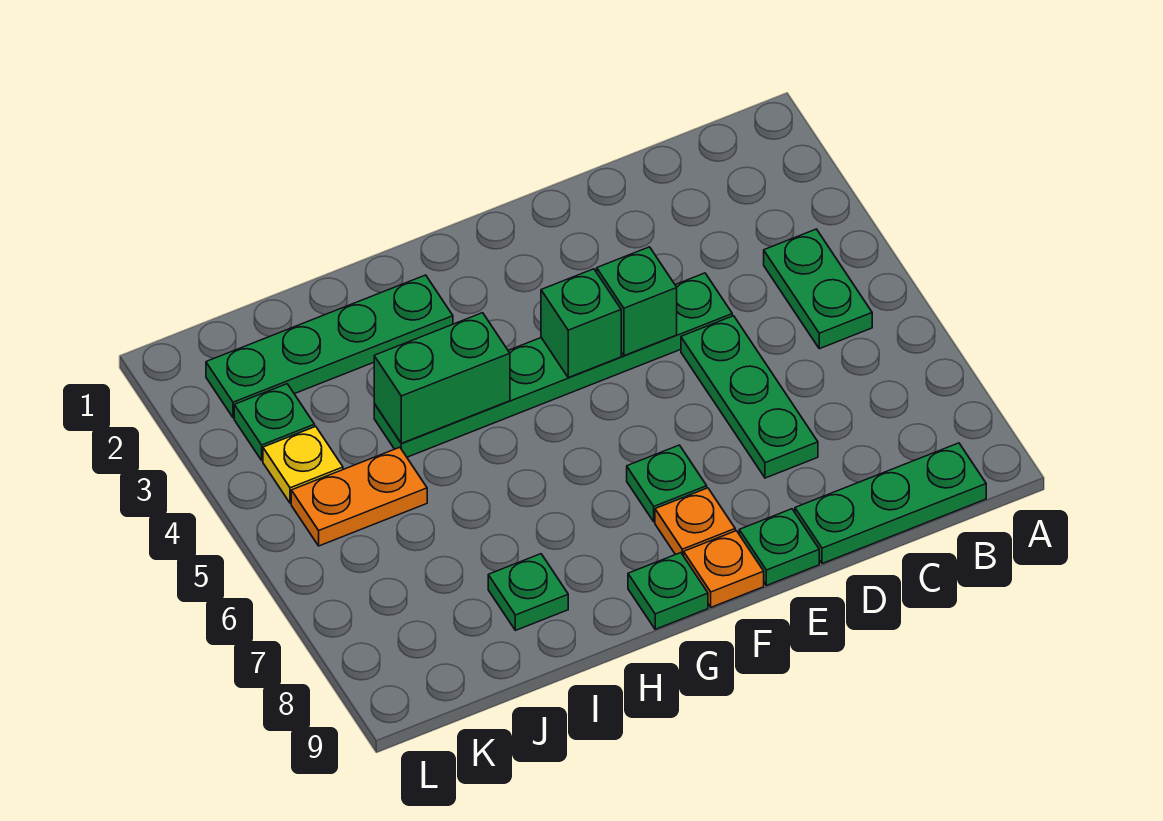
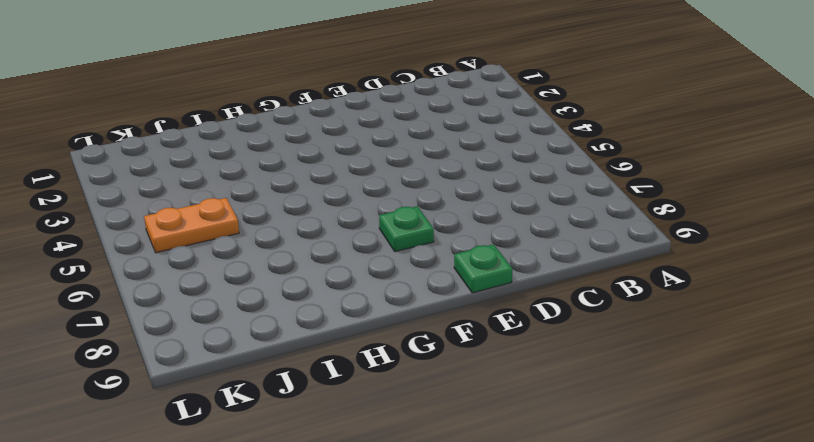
none -> green plate B4:B5 level 1
none -> green plate B9:D9 level 1
none -> green plate D4:I4 level 1

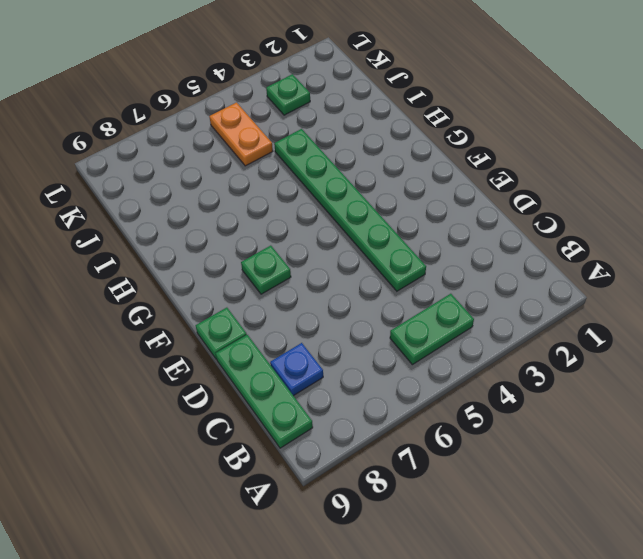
blue plate C8 level 1 -> none
none -> green plate D5:D7 level 1
none -> orange plate F8 level 1
none -> orange plate F9 level 1

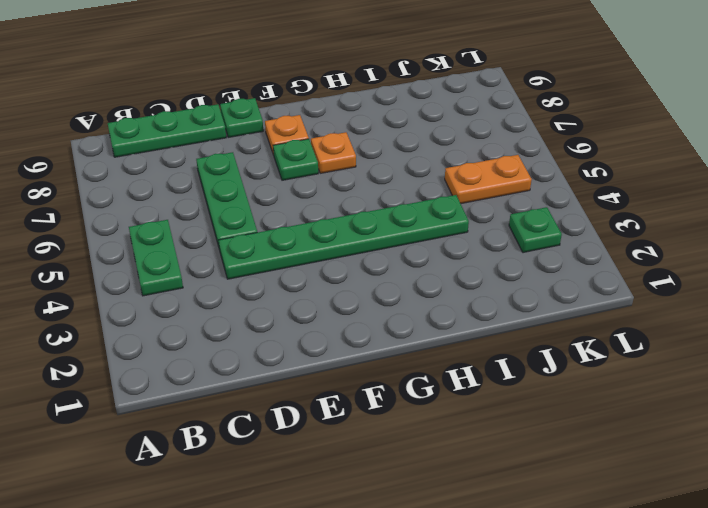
orange plate G7 level 1 -> orange plate F9 level 1
none -> green plate G9 level 1
none -> green plate H2:K2 level 1
none -> green plate I8 level 1

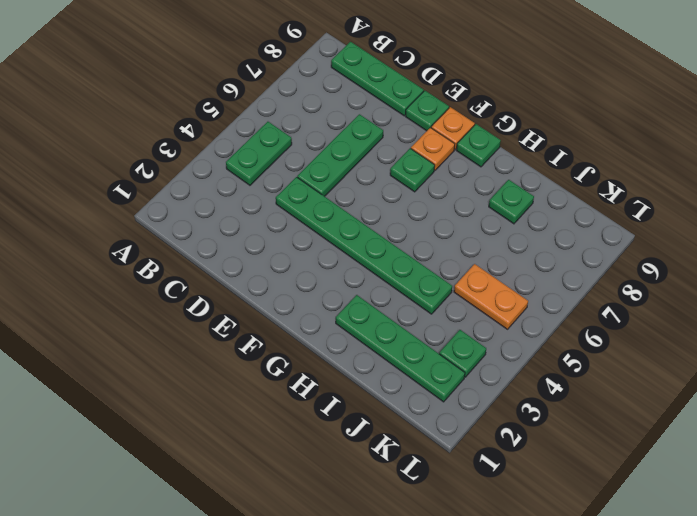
none -> yellow plate K4 level 1
none -> green brick E4 level 2
none -> green brick F4 level 2

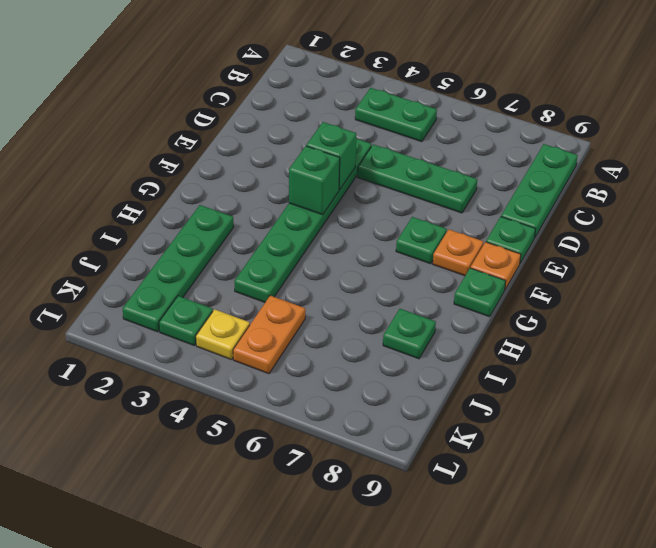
none -> green brick H4:I4 level 2

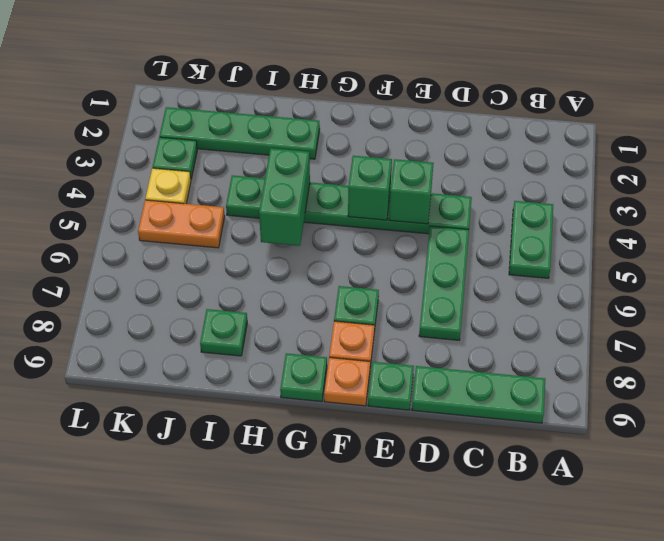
green brick H4:H5 level 2 -> green brick H4:I4 level 2

